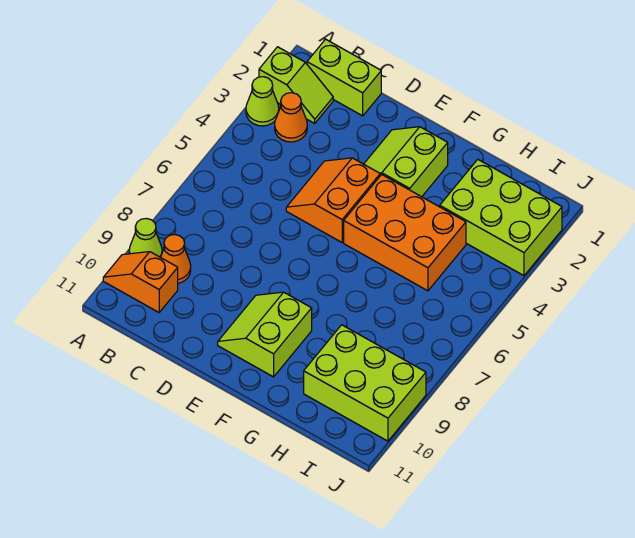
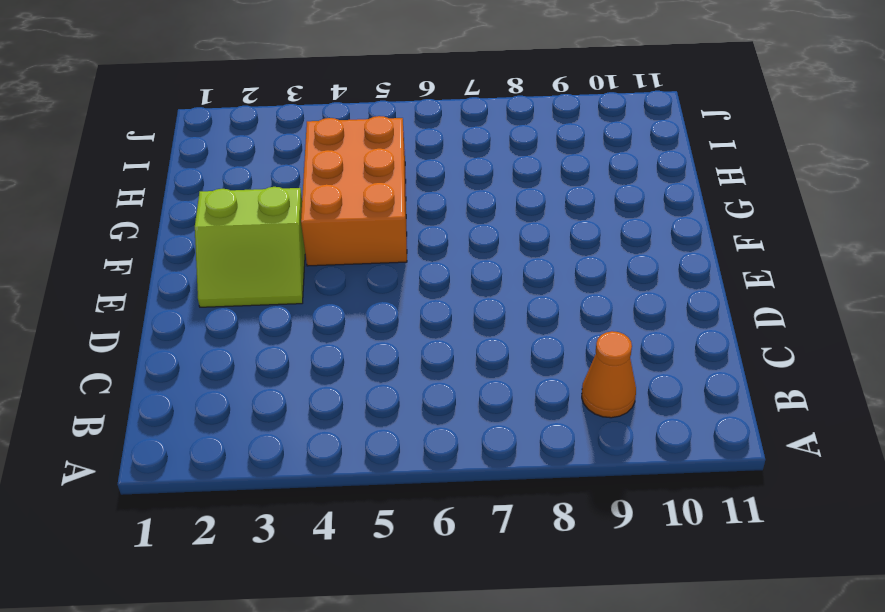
none -> lime slope A2:B2 level 1 top A
none -> lime cone A3 level 1
none -> lime cone A9 level 1

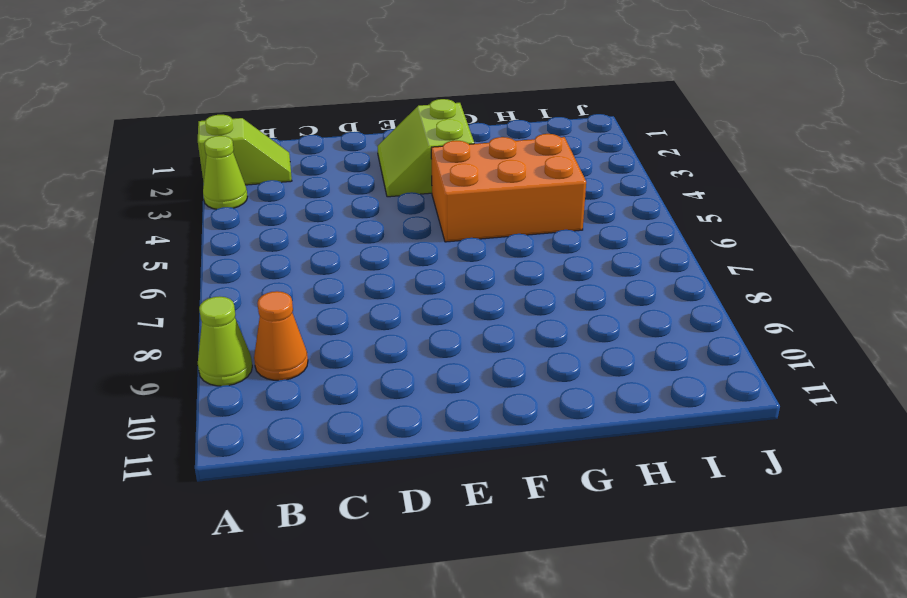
none -> orange slope A10:B10 level 1 top B
none -> lime brick B1:C1 level 1
none -> orange cone B3 level 1

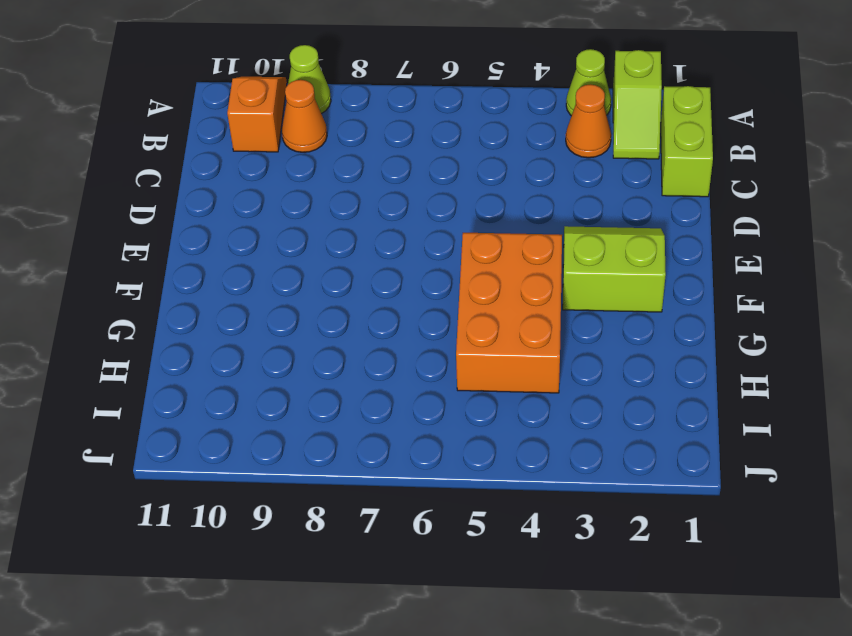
none -> orange slope D4:E5 level 1 top E
none -> lime slope E9:F10 level 1 top F
none -> lime brick H2:J3 level 1

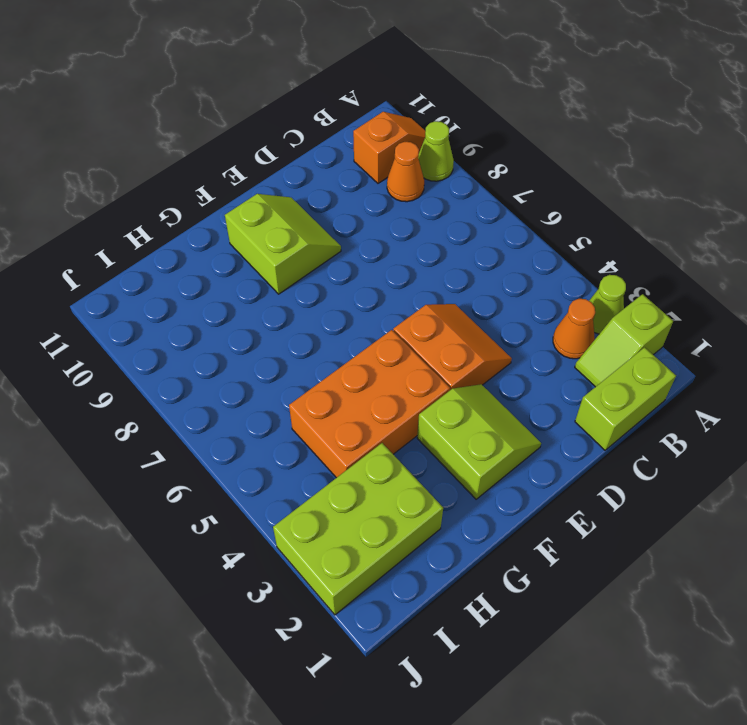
none -> lime brick H9:J10 level 1

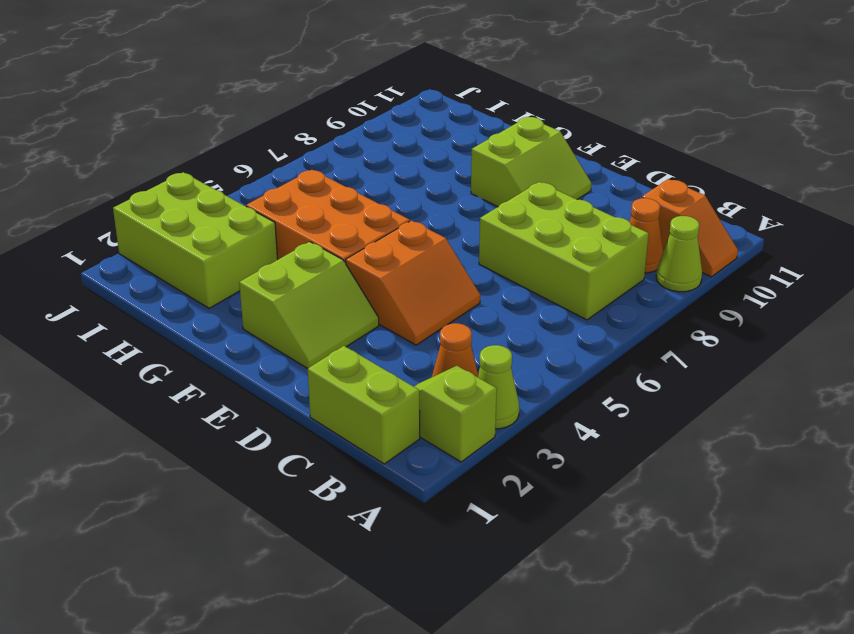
lime brick B7:D8 level 1 -> lime brick H9:J10 level 1

